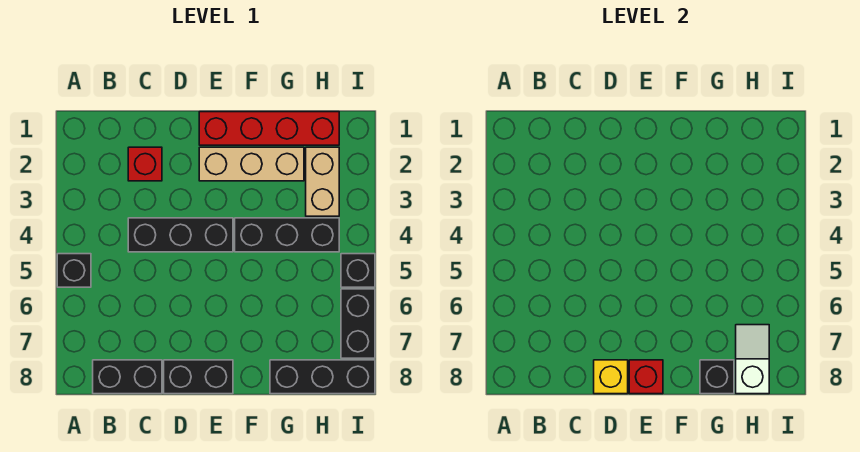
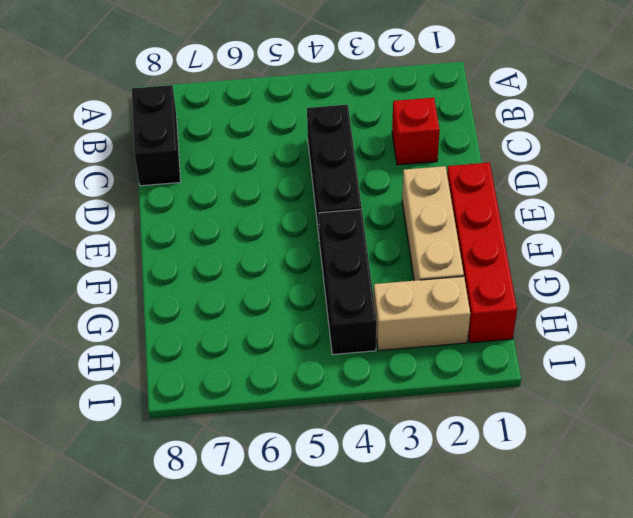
none -> black brick A5 level 1
none -> black brick D8:E8 level 1
none -> black brick G8:I8 level 1

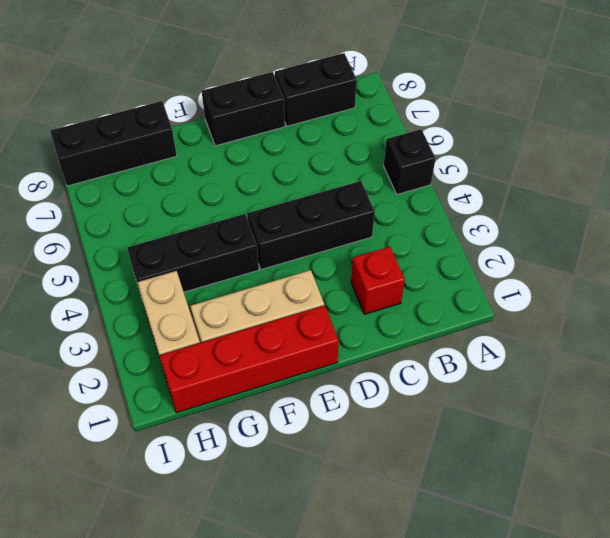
none -> black brick I5 level 1
none -> black brick I6:I7 level 1
none -> yellow brick D8 level 2

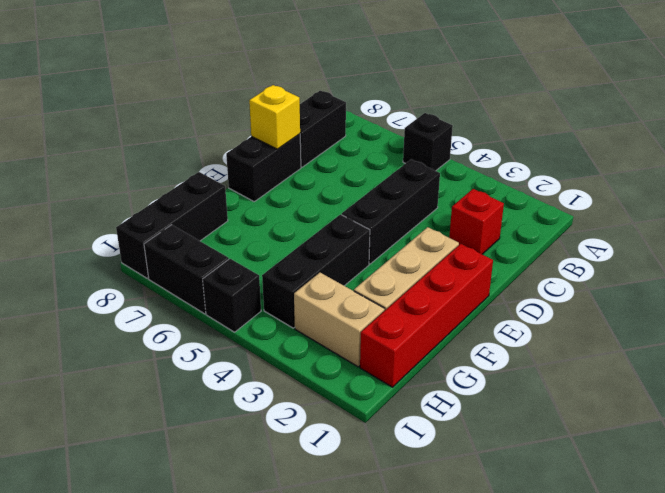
none -> red brick E8 level 2
none -> black brick G8 level 2
none -> white slope H7:H8 level 2 top 8

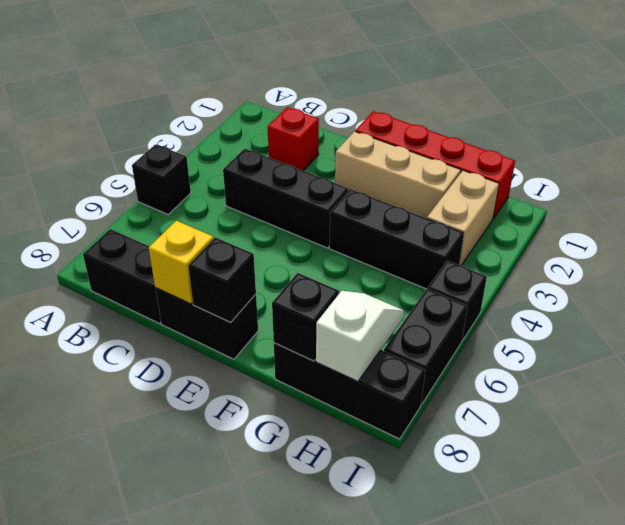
black brick E8 level 2 -> red brick E8 level 2

